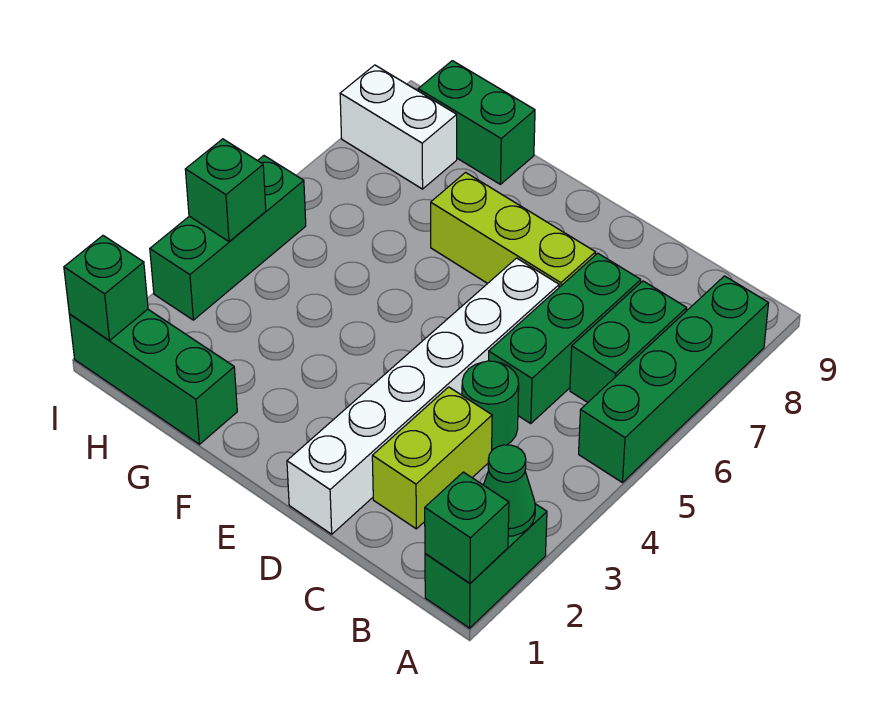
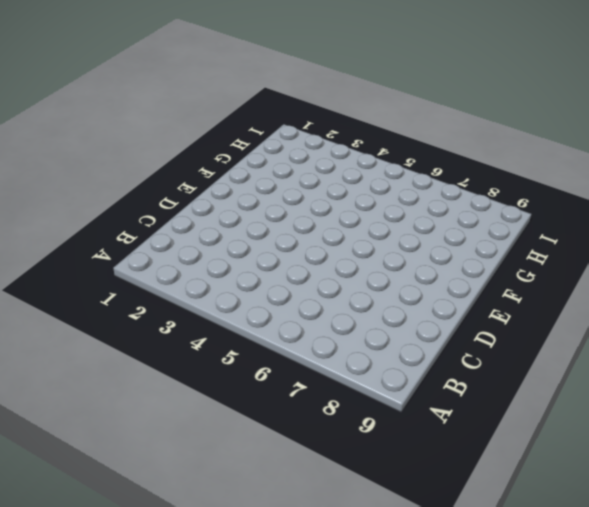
none -> green brick A1:A2 level 1
none -> green brick A5:A8 level 1
none -> green brick B6:B7 level 1

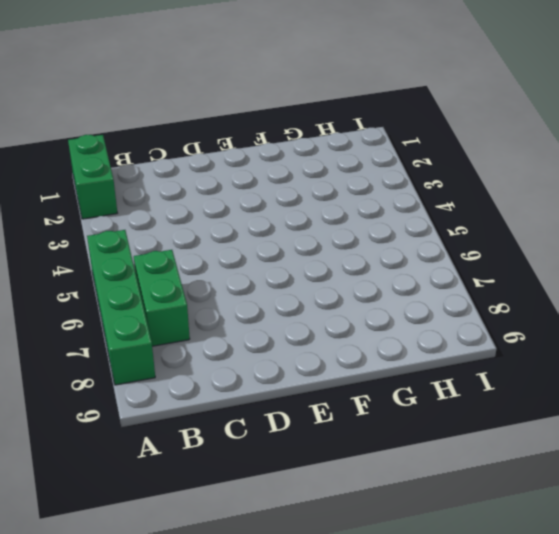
none -> lime brick C2:C3 level 1
none -> green round brick C4 level 1
none -> green brick C5:C7 level 1

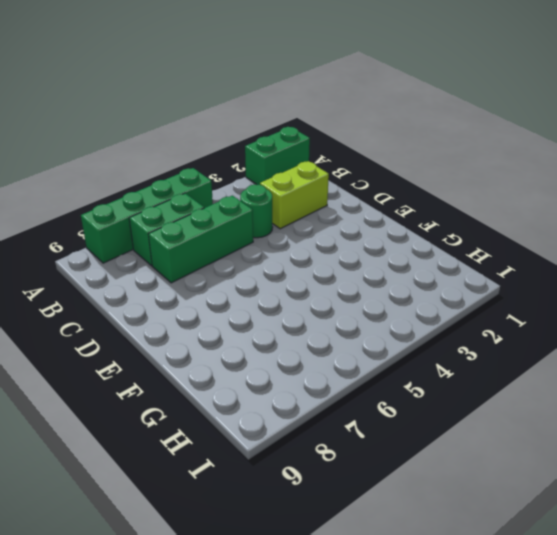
none -> white brick D1:D6 level 1
none -> lime brick D7:F7 level 1
none -> green brick G1:I1 level 1

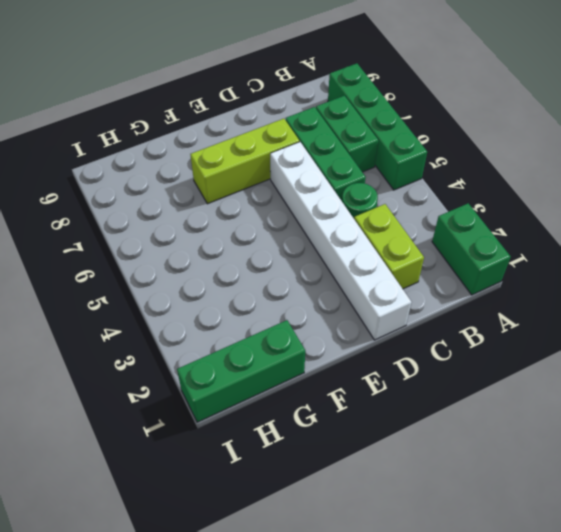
none -> green brick G9:H9 level 1
none -> white brick H8:I8 level 1
none -> green brick I3:I5 level 1

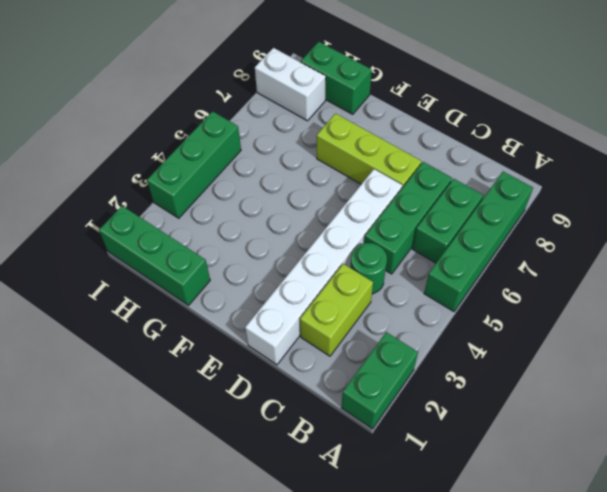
none -> green brick A1 level 2
none -> green cone A2 level 2
none -> green brick I1 level 2

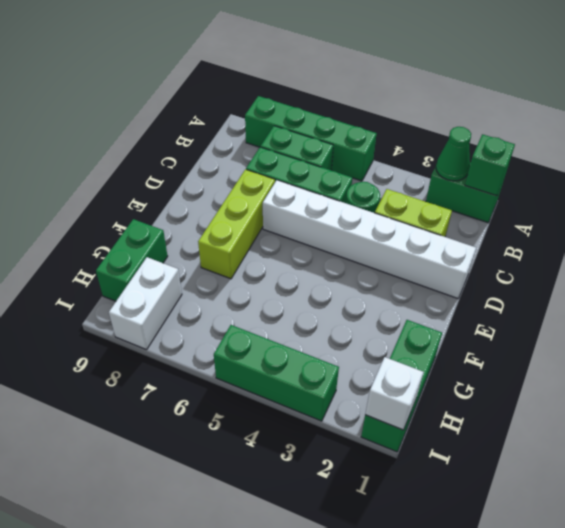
white brick I1 level 2 -> green brick I1 level 2
none -> green brick I4 level 2

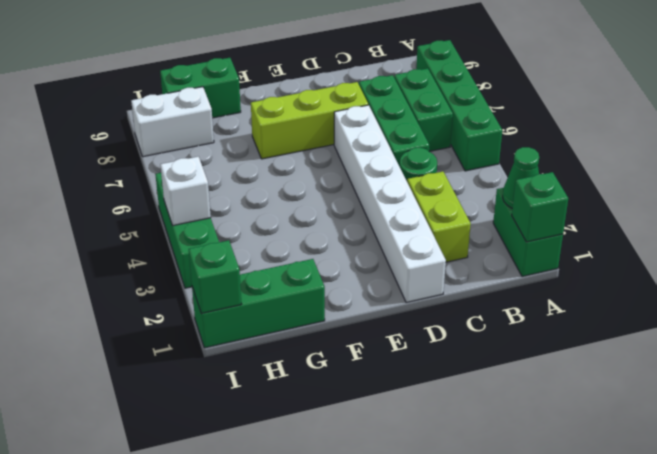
white brick I4 level 2 -> green brick I4 level 2

